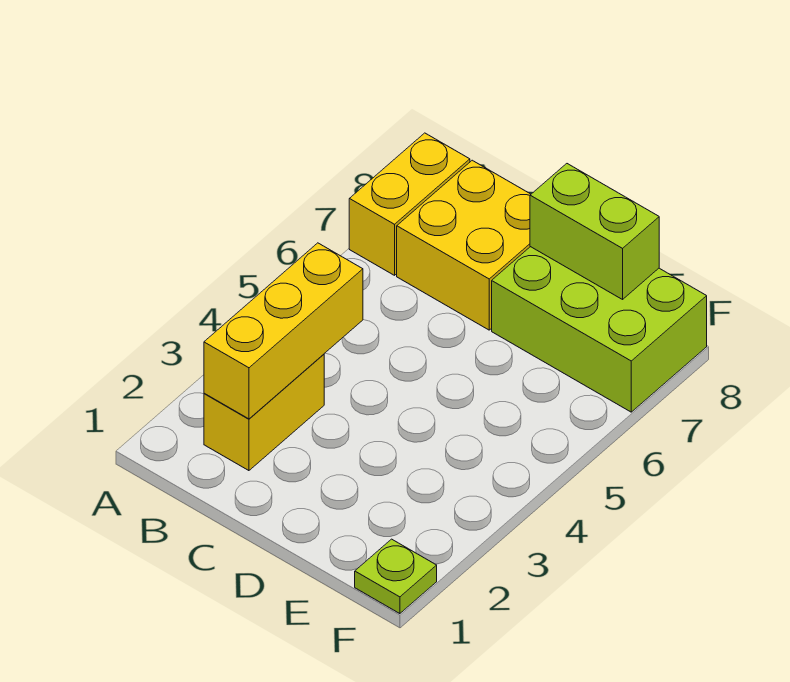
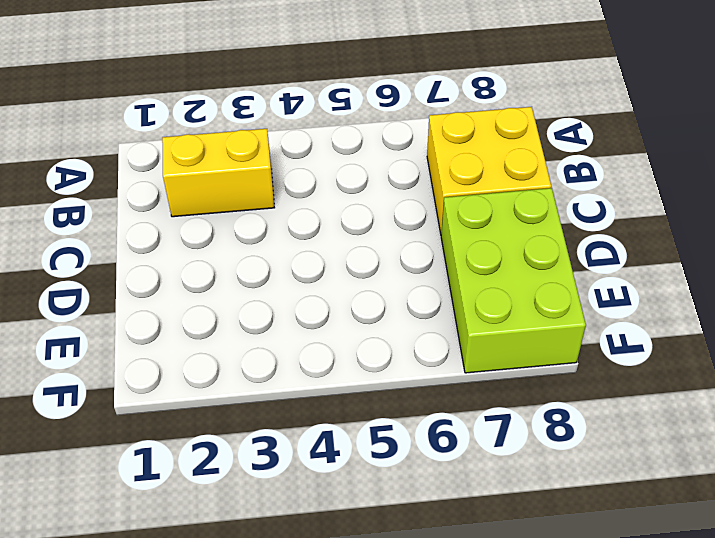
none -> yellow brick A7:A8 level 1
none -> lime plate F1 level 1

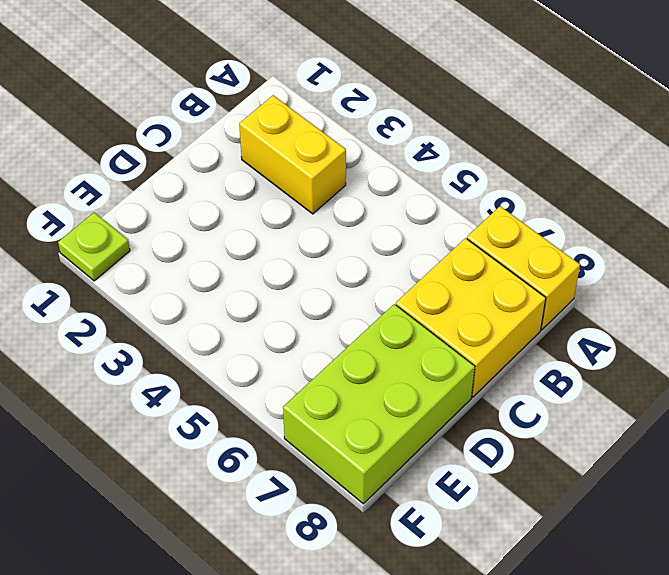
none -> yellow brick B2:B4 level 2
none -> lime brick D8:E8 level 2

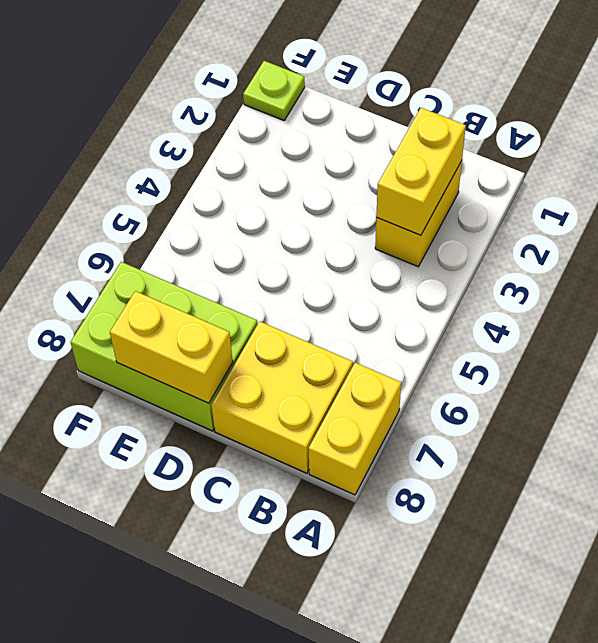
yellow brick B2:B3 level 2 -> yellow brick B2:B4 level 2
yellow brick D8:E8 level 2 -> lime brick D8:E8 level 2

